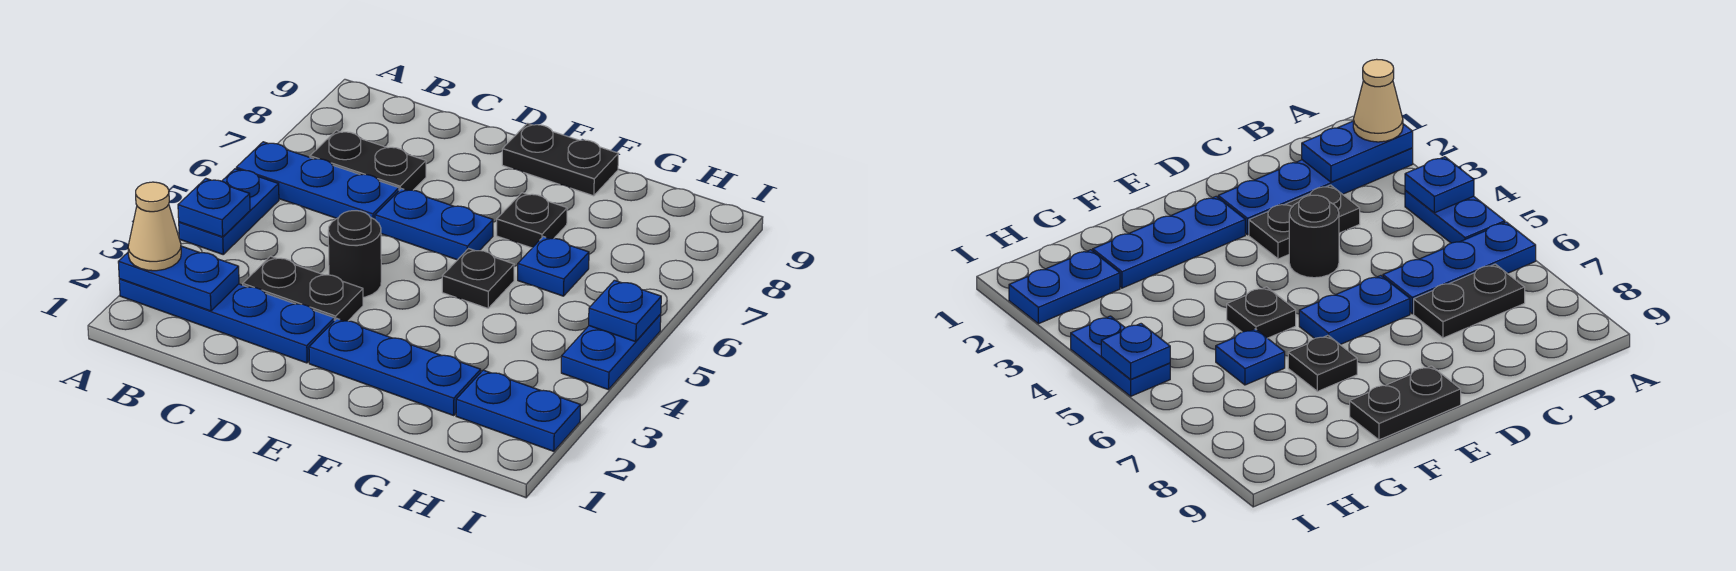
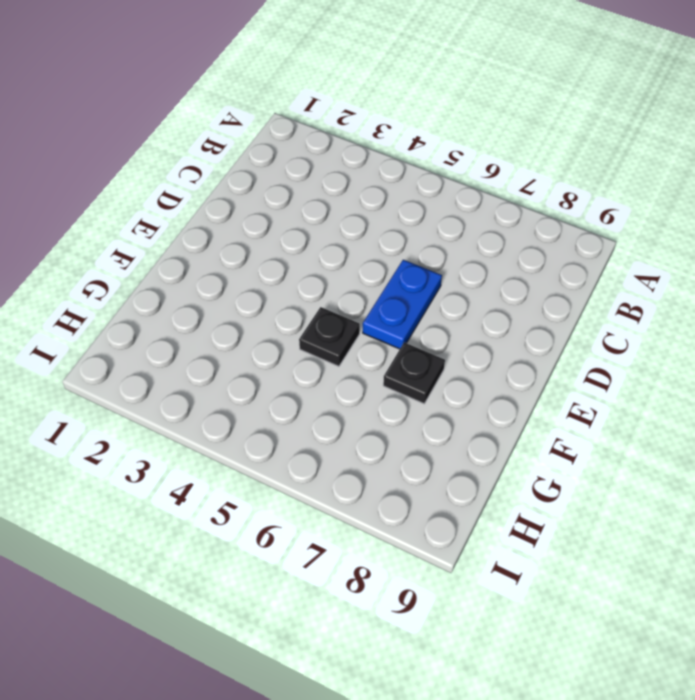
none -> blue plate A2:D2 level 1
none -> blue plate A4:A5 level 1
none -> blue plate A6:C6 level 1

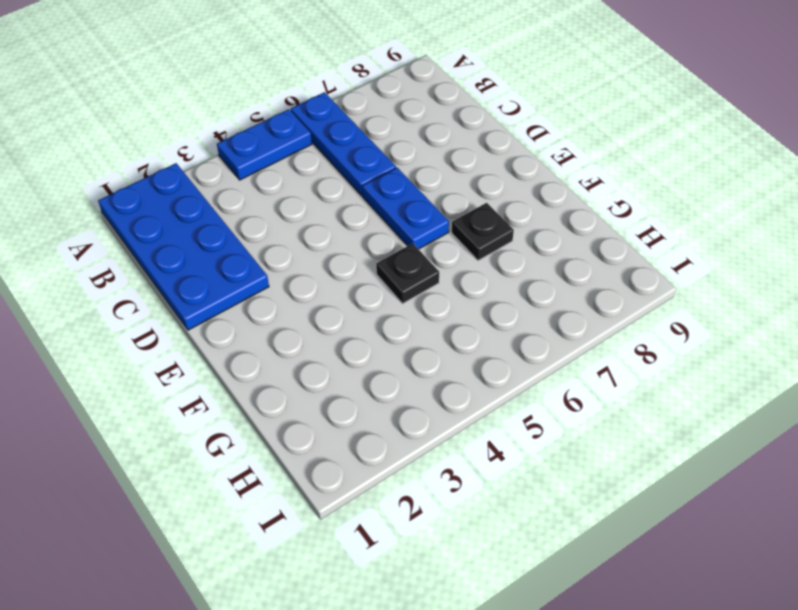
blue plate A1:D2 level 1 -> blue plate A2:D2 level 1
none -> black plate B7:C7 level 1
none -> black plate C3:D3 level 1
none -> black round brick D4 level 1

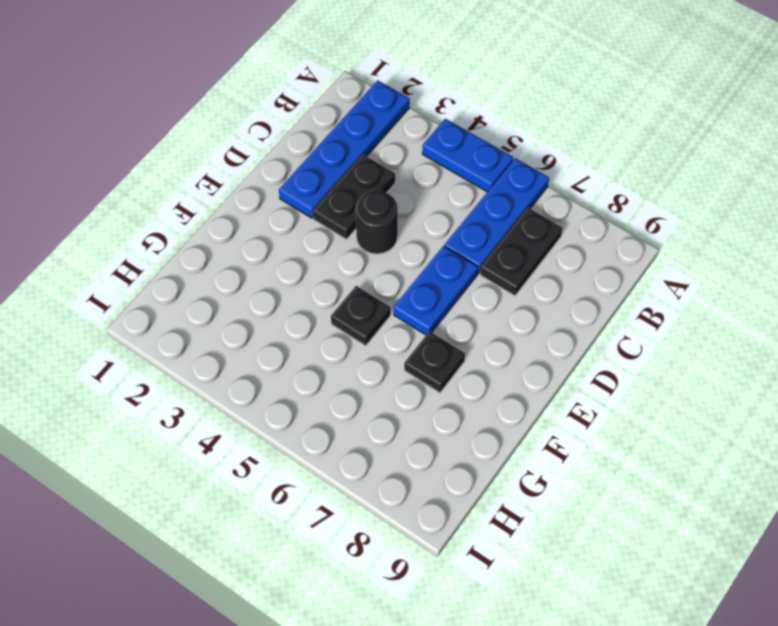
none -> blue plate E2:G2 level 1
none -> black plate E9:F9 level 1
none -> blue plate G6 level 1

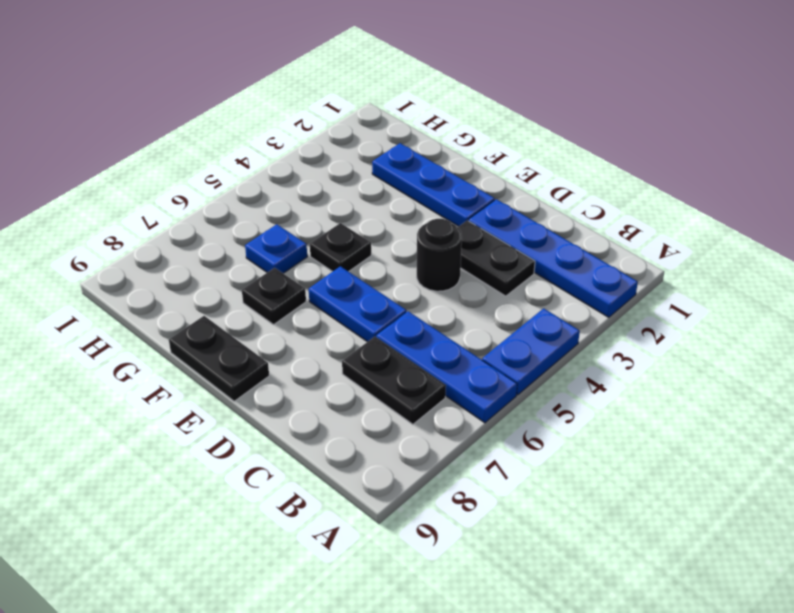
none -> blue plate H2:I2 level 1
none -> blue plate I4:I5 level 1
none -> blue plate A2:B2 level 2

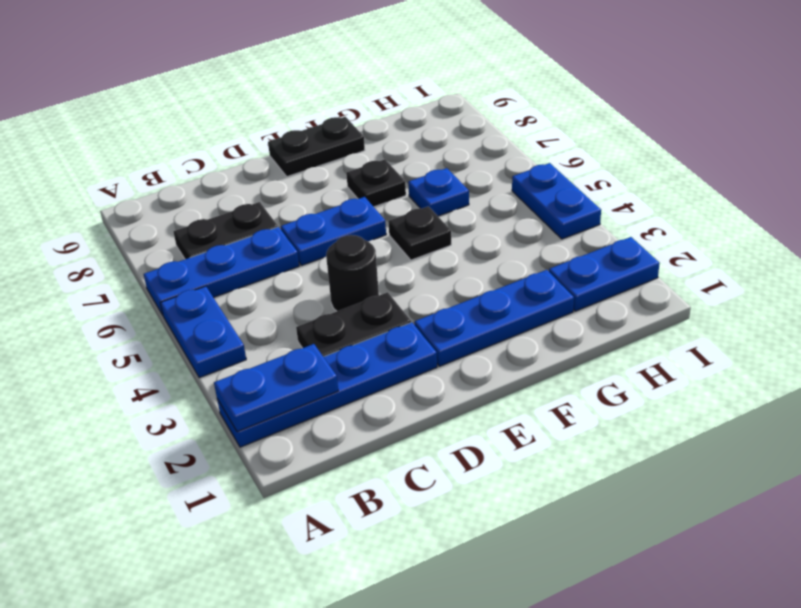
none -> blue plate A4 level 2
none -> blue plate I5 level 2
none -> tan cone A2 level 3

